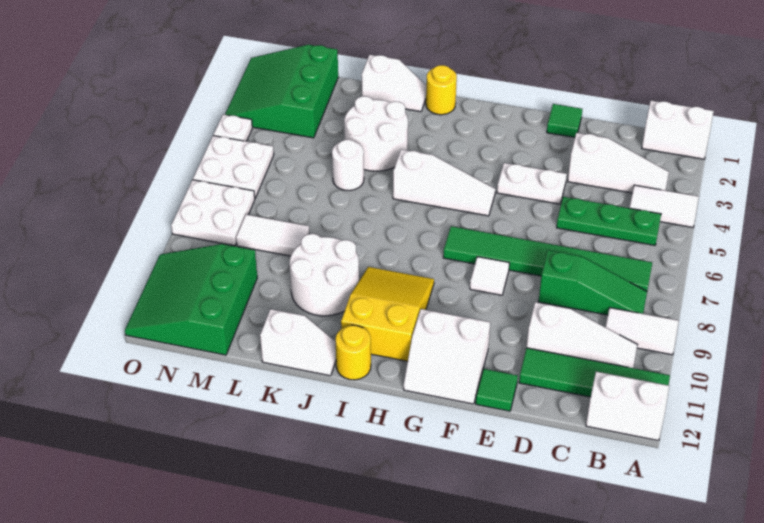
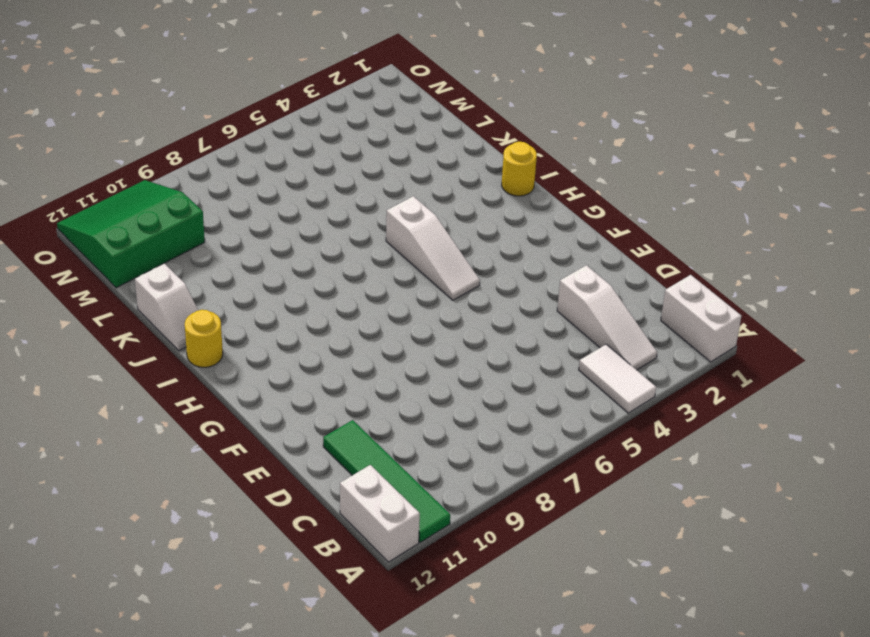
none -> white tile A9:B9 level 1
none -> green plate B5:D5 level 1
none -> green tile B7:G7 level 1
none -> green slope B8:D8 level 1 top D

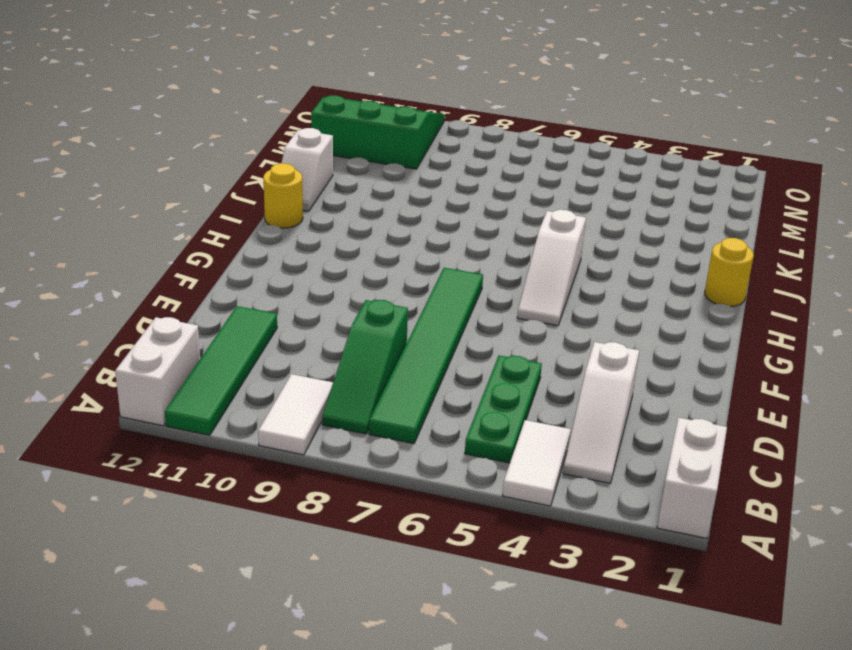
none -> white slope B10:D10 level 1 top D
none -> green tile E1 level 1
none -> white plate E4:F4 level 1
none -> green tile E12 level 1

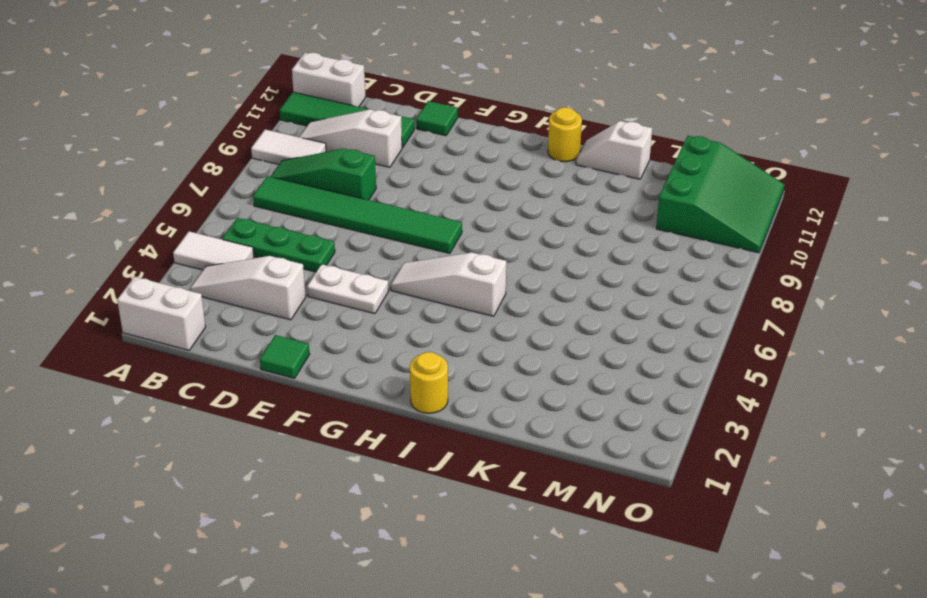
none -> white tile F8 level 1
none -> white slope F11:G12 level 1 top 11
none -> yellow slope H9:I11 level 1 top 11
none -> white slope J1:K1 level 1 top K

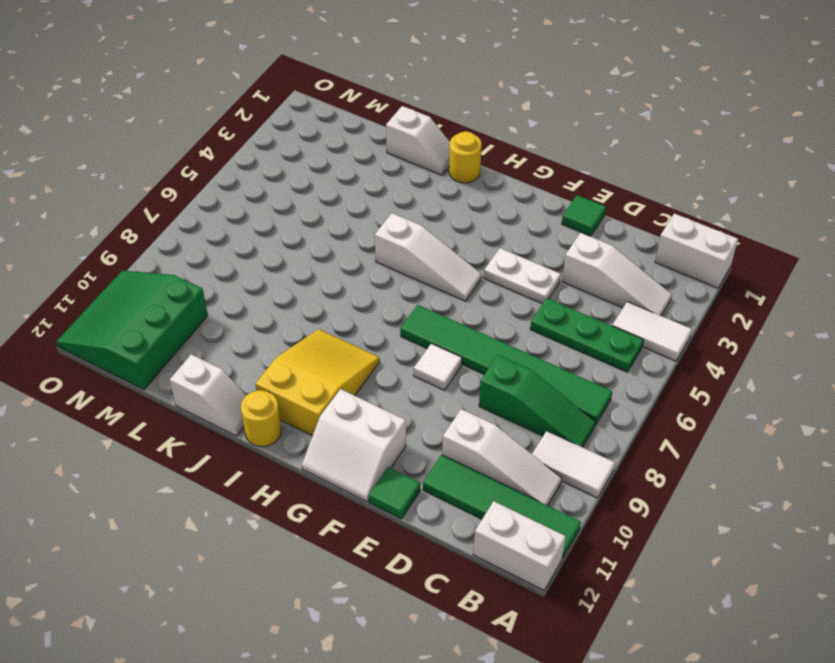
none -> white round brick J3:K4 level 1
none -> white round brick J9:K10 level 1
none -> white round brick K5 level 1
none -> white tile L8:M8 level 1

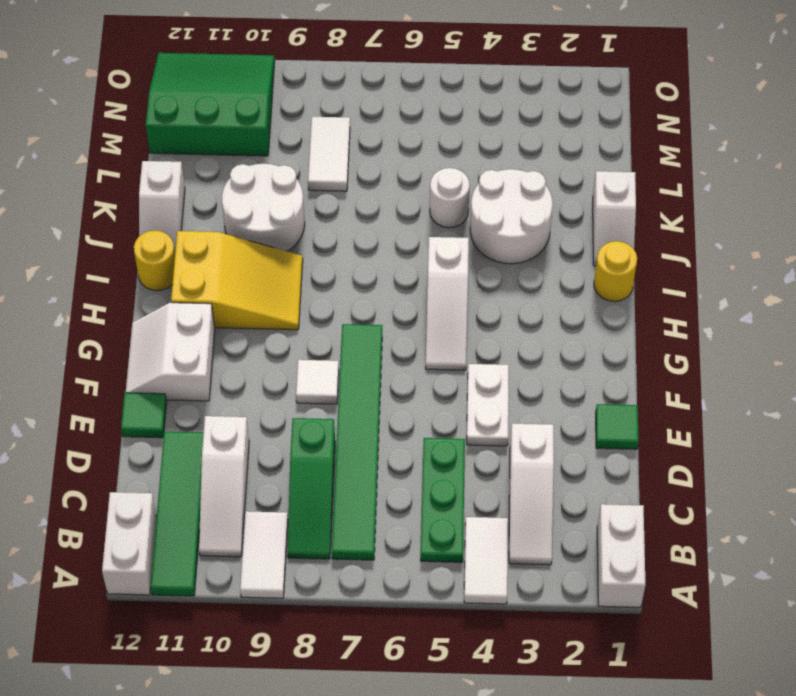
none -> green slope M1:O3 level 1 top M
none -> white plate N5:O6 level 1
none -> white plate N7:O8 level 1
none -> white plate O4 level 1

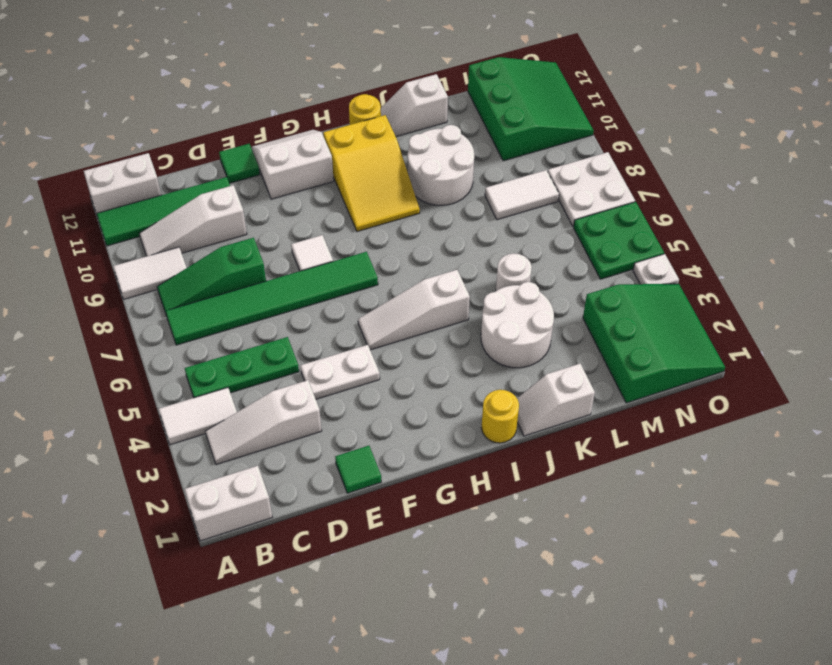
green plate N5:O6 level 1 -> white plate N5:O6 level 1

